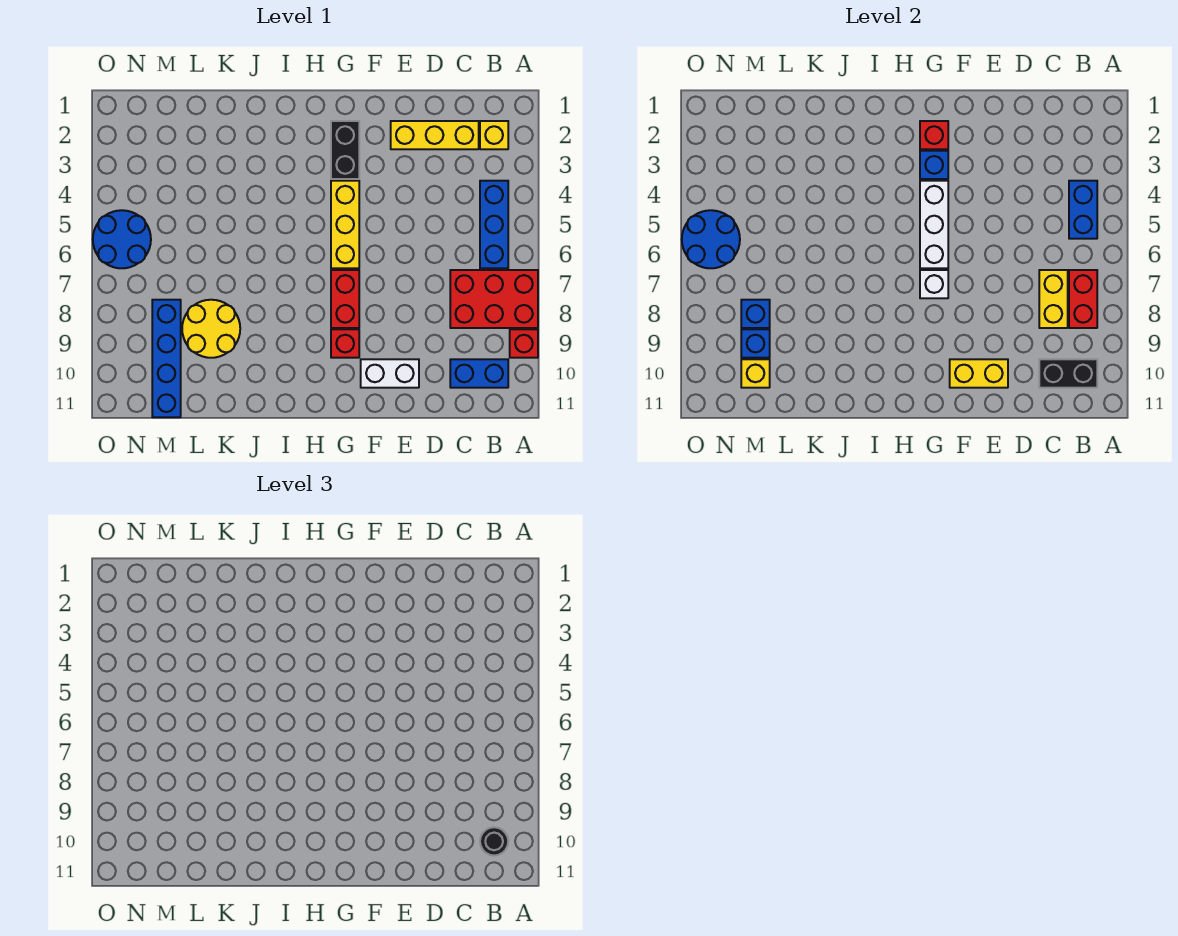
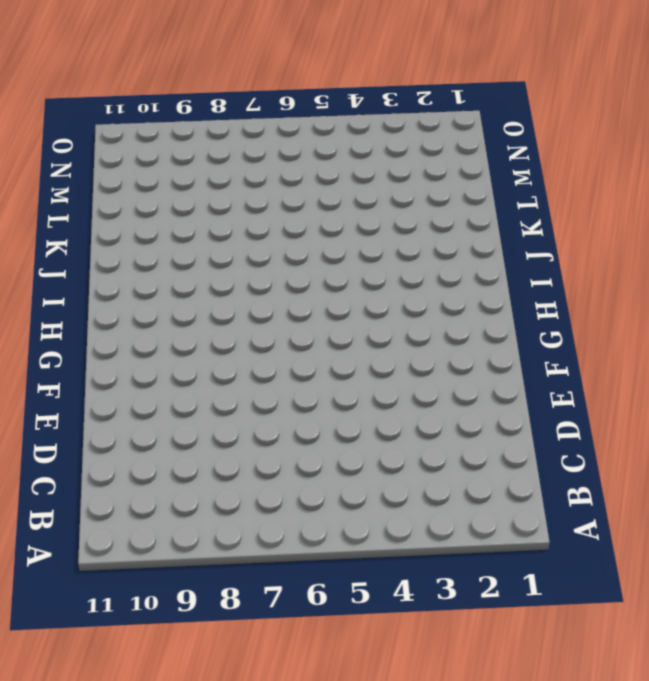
none -> red brick A7:C8 level 1
none -> red brick A9 level 1
none -> yellow brick B2 level 1

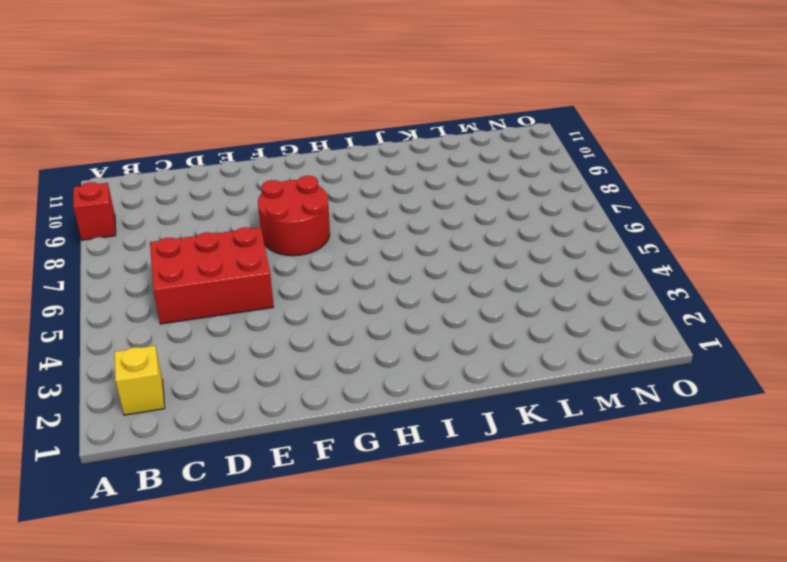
red brick C5:E6 level 1 -> red brick A7:C8 level 1
red round brick F7:G8 level 1 -> red brick G7:G8 level 1
none -> blue brick B4:B6 level 1
none -> blue brick B10:C10 level 1
none -> yellow brick C2:E2 level 1

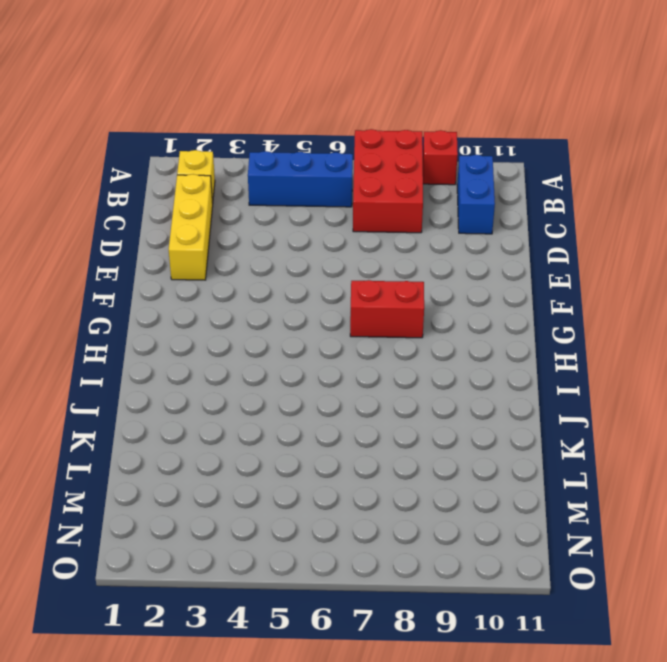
none -> white brick E10:F10 level 1
none -> black brick G2:G3 level 1
none -> yellow brick G4:G6 level 1

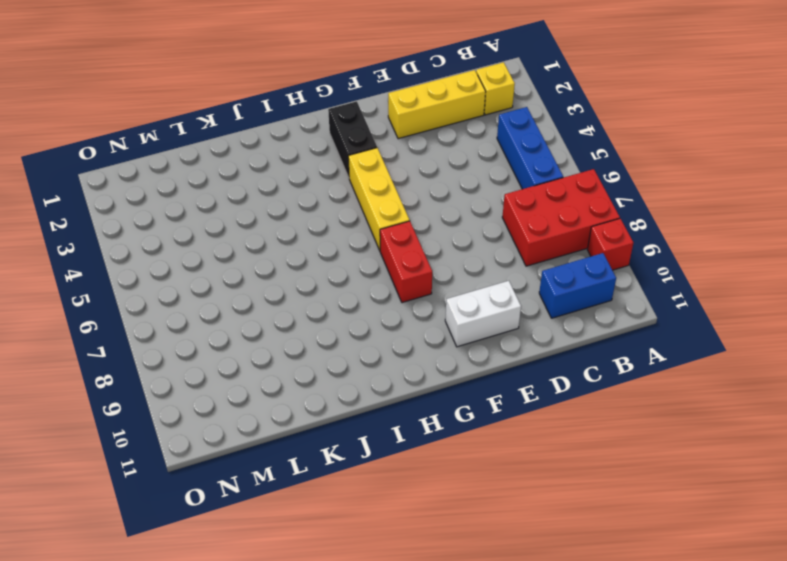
none -> red brick G9 level 1
none -> yellow round brick K8:L9 level 1
none -> blue brick M8:M11 level 1

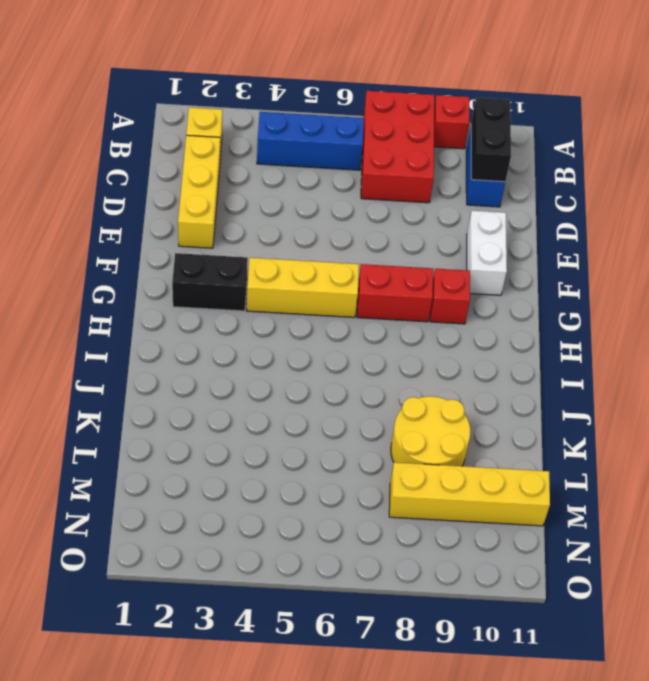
yellow brick M8:M11 level 1 -> blue brick M8:M11 level 1
none -> blue round brick N5:O6 level 1
none -> blue brick B4:B5 level 2
none -> red brick B7:B8 level 2

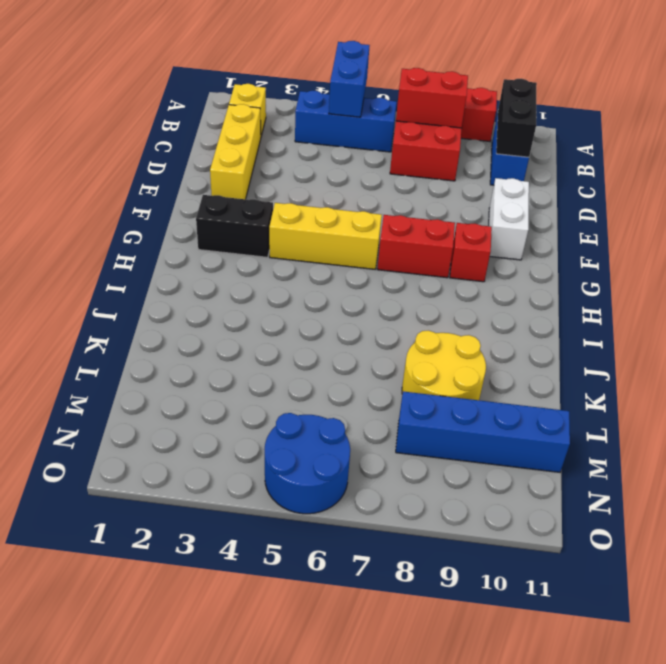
blue brick A5:B5 level 2 -> blue brick B4:B5 level 2
none -> yellow brick C7:C8 level 2
none -> yellow brick E10:F10 level 2
none -> red brick G2 level 2

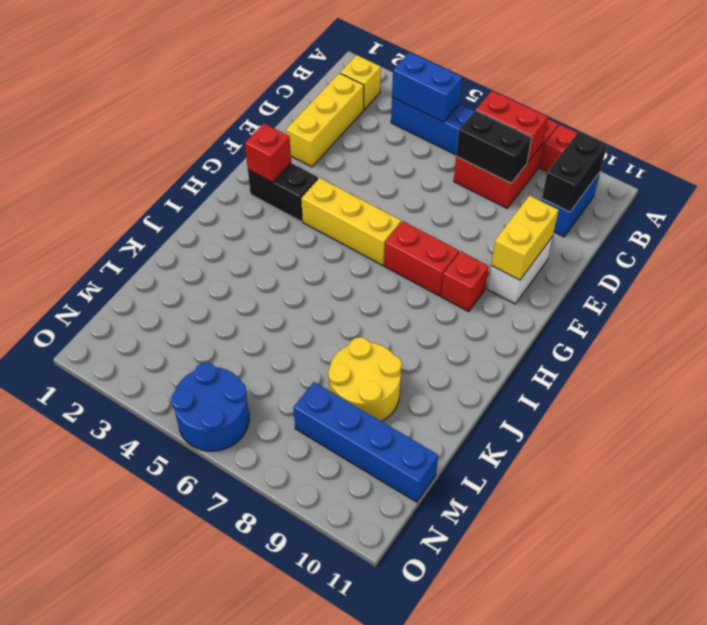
black brick C7:C8 level 2 -> yellow brick C7:C8 level 2
none -> blue brick G3 level 2
none -> white brick G4:G6 level 2
none -> white brick G7 level 2

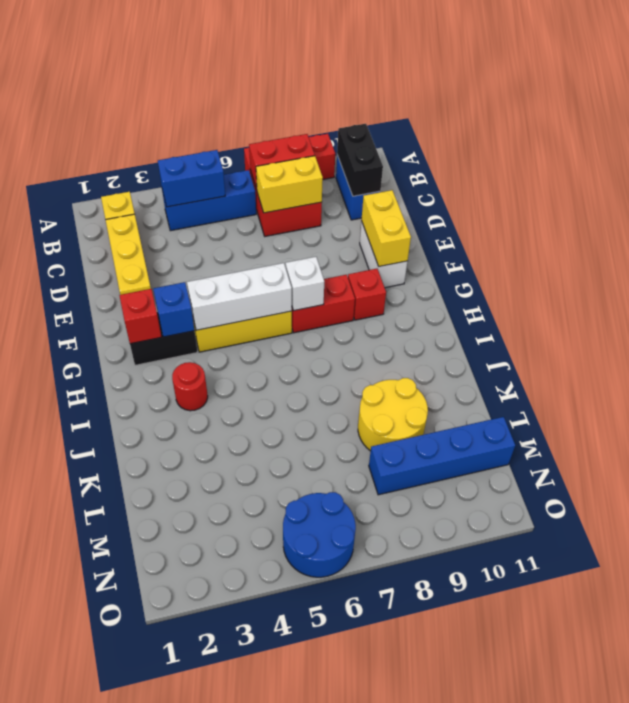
red round brick I3 level 1 -> none
none -> blue brick M8 level 2
none -> blue brick M9 level 2
none -> yellow brick M10 level 2

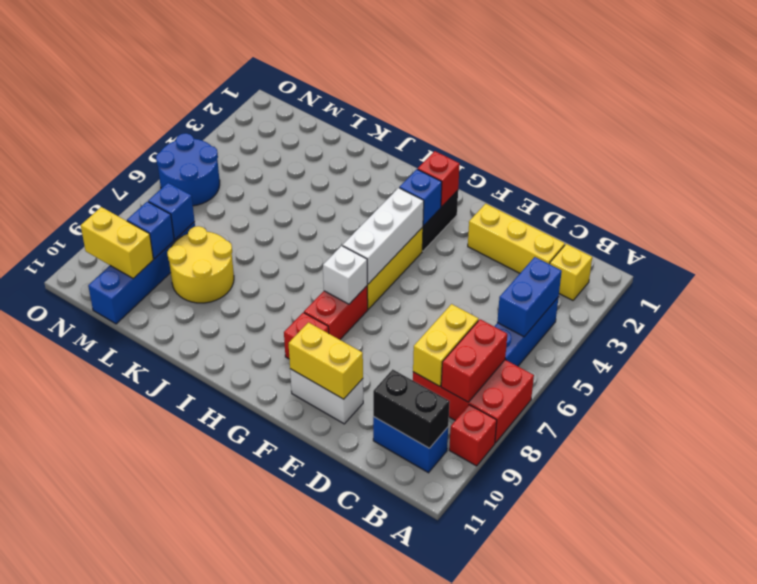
yellow brick M10:N10 level 2 -> yellow brick M10 level 2
none -> blue round brick N5:O6 level 2
none -> black round brick B10 level 3

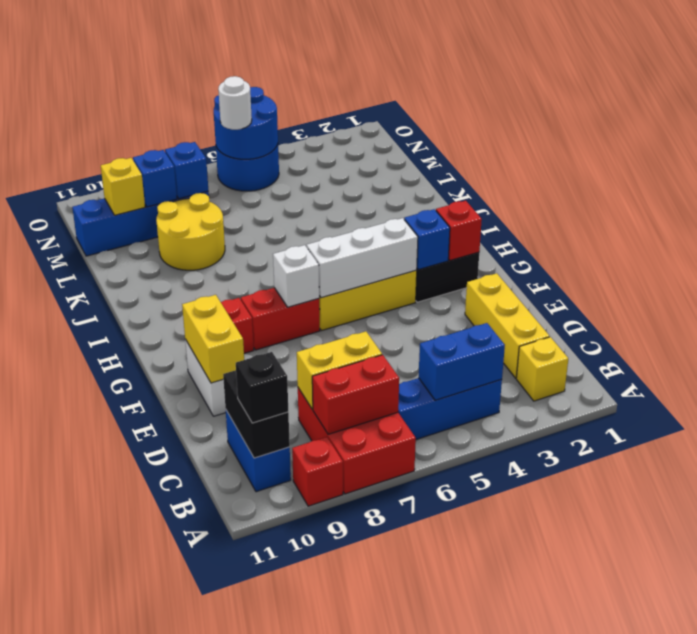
black brick B10 level 3 -> black round brick B10 level 3
white round brick N6 level 3 -> none

